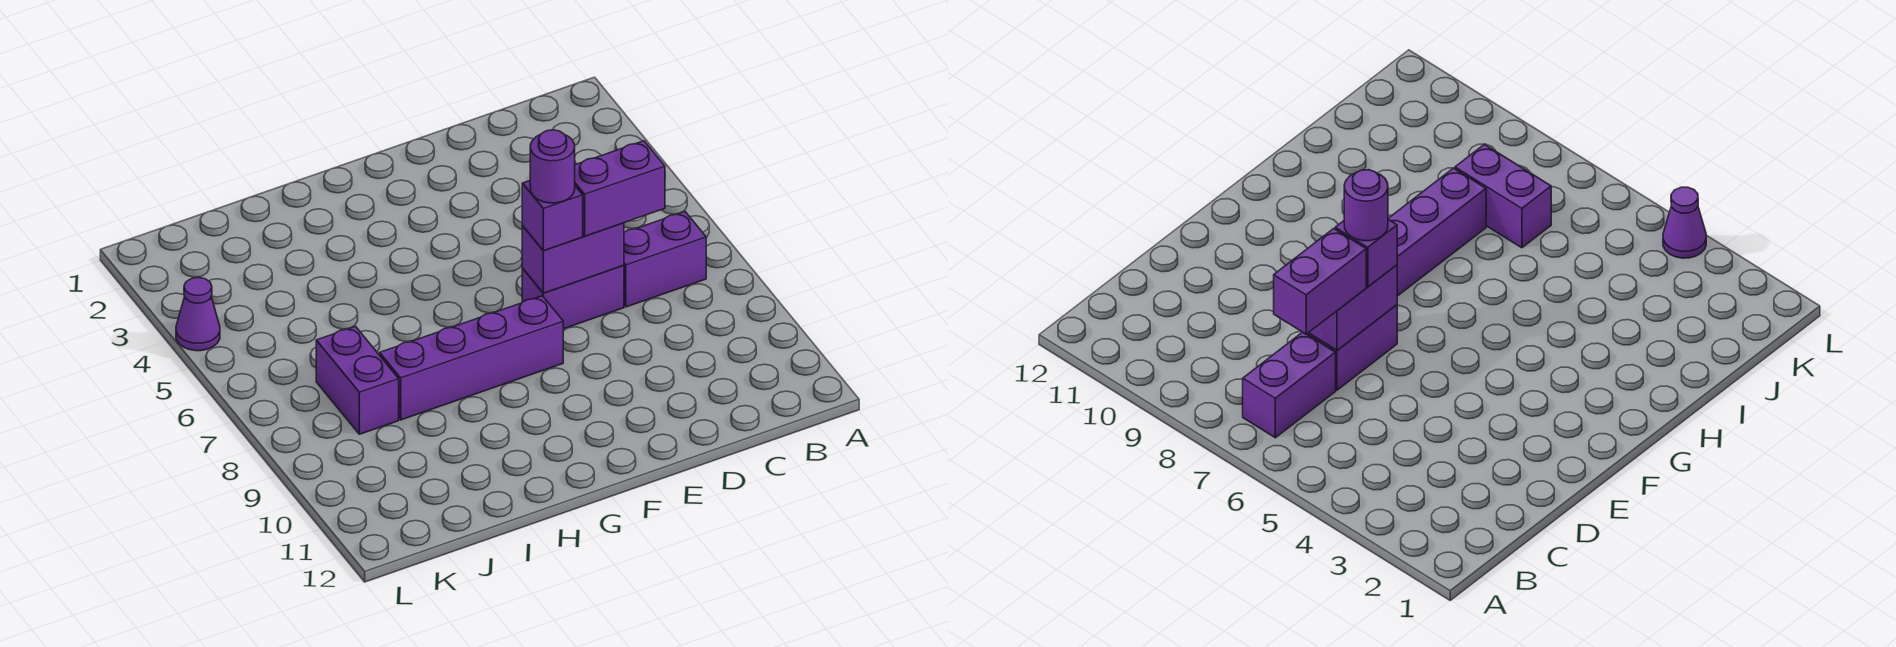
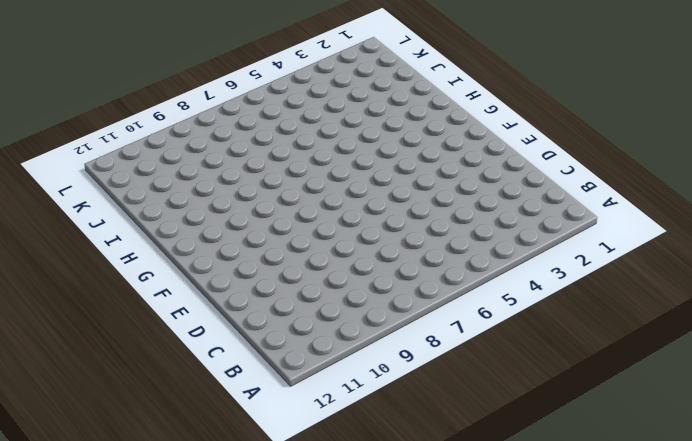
none -> purple brick B7:C7 level 1
none -> purple brick D7:E7 level 1

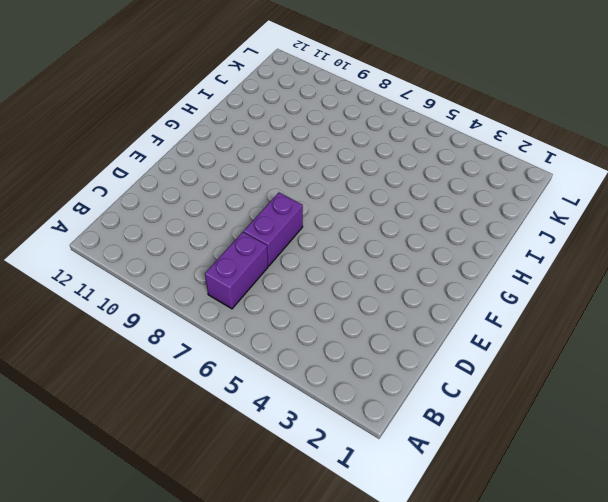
none -> purple brick F8:I8 level 1
none -> purple brick J7:J8 level 1

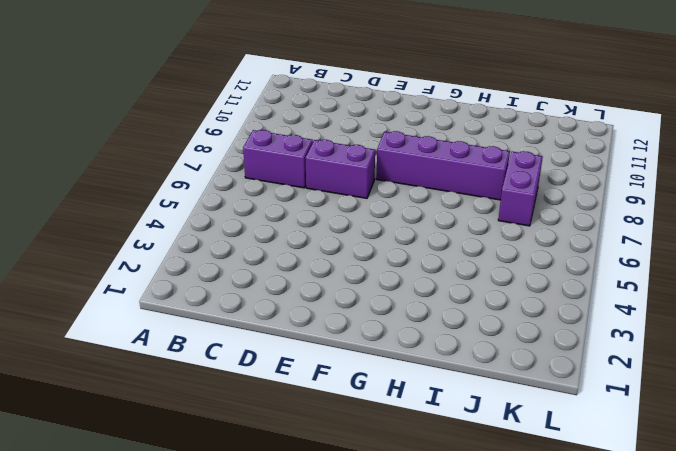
none -> purple cone L4 level 1
none -> purple brick D7:E7 level 2

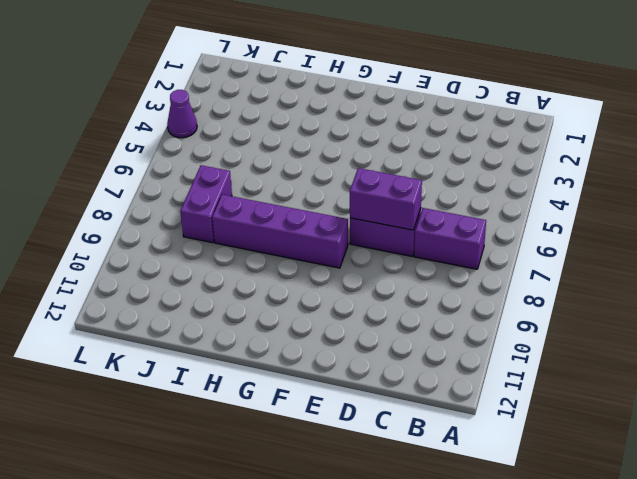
none -> purple brick C7:D7 level 3
none -> purple brick E7 level 3

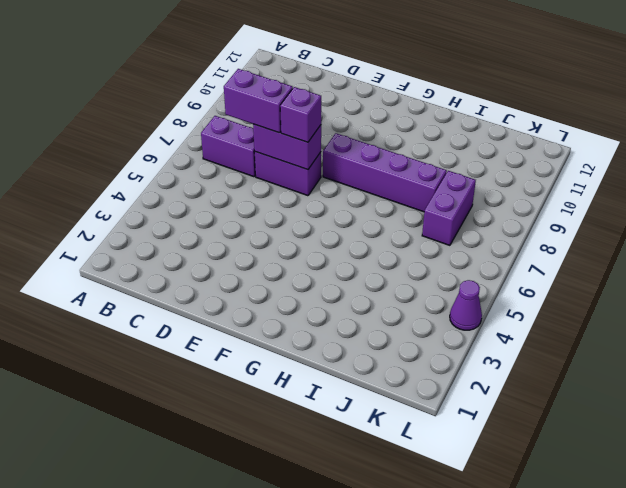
none -> purple round brick E7 level 4

